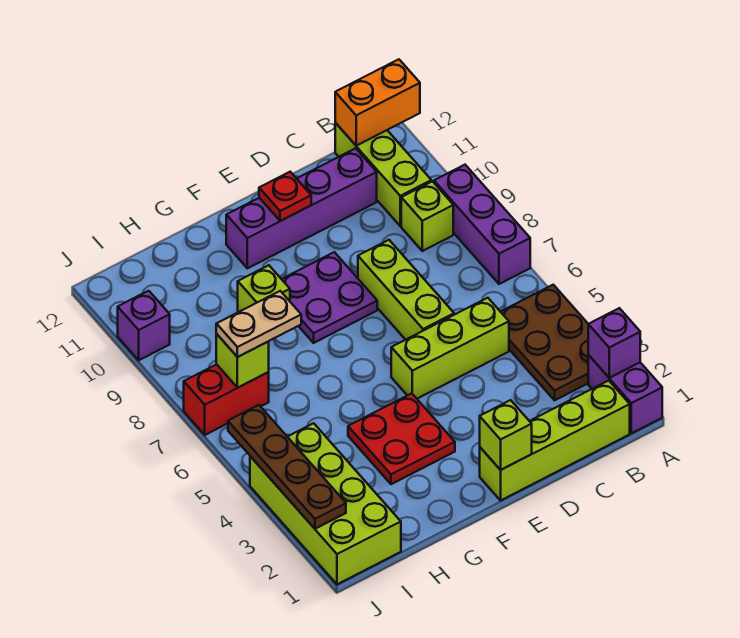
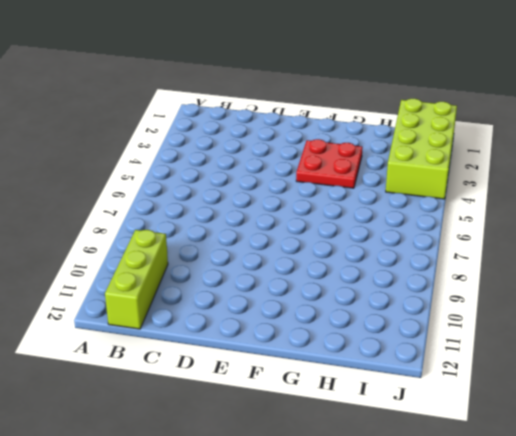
none -> purple brick A1:A2 level 1
none -> brown plate A3:B5 level 1
none -> purple brick A7:A9 level 1

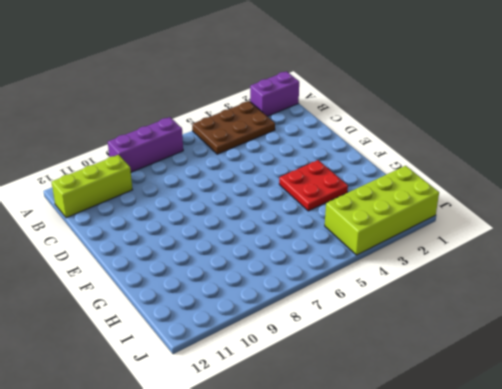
none -> lime brick B1:E1 level 1
none -> lime brick B9 level 1
none -> lime brick C5:E5 level 1

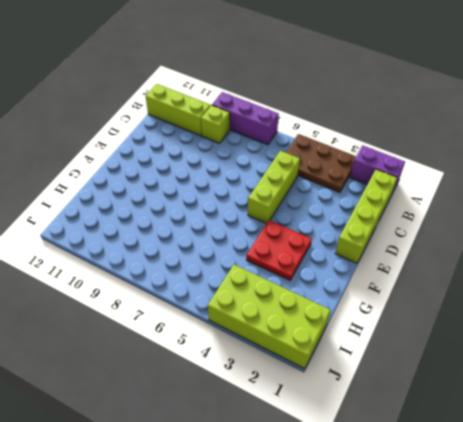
none -> purple brick C11:F11 level 1
none -> lime brick D6:D8 level 1
none -> purple plate E8:F9 level 1

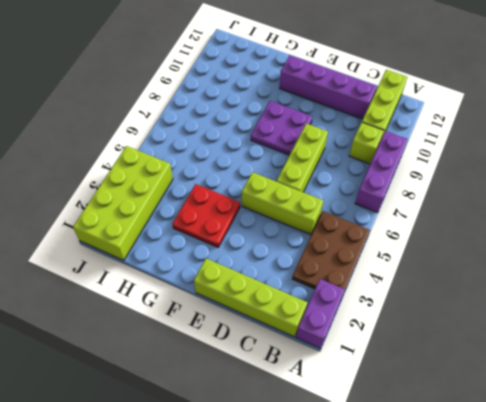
none -> lime brick G9 level 1
none -> red brick I7:J7 level 1
none -> purple brick J10 level 1

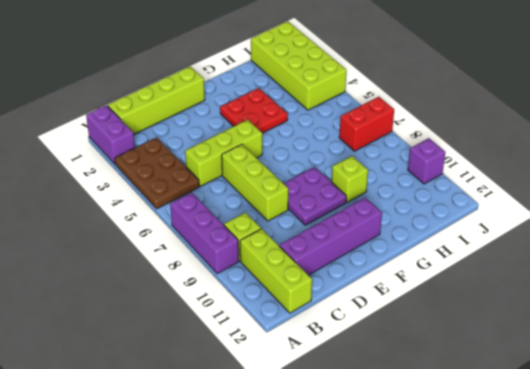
none -> purple brick A2 level 2
none -> orange brick A12:B12 level 2
none -> lime brick E1 level 2

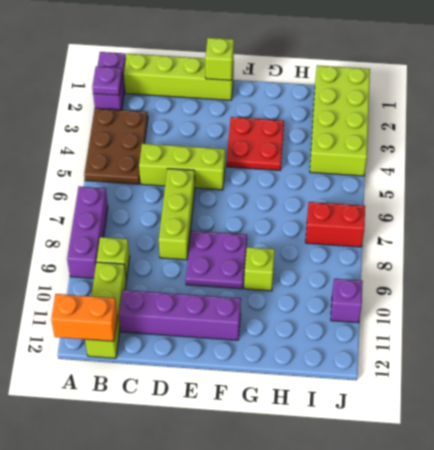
purple plate A2 level 2 -> purple brick A2 level 2
none -> red plate E11 level 2
none -> lime brick I7 level 2
none -> brown plate J2:J5 level 2

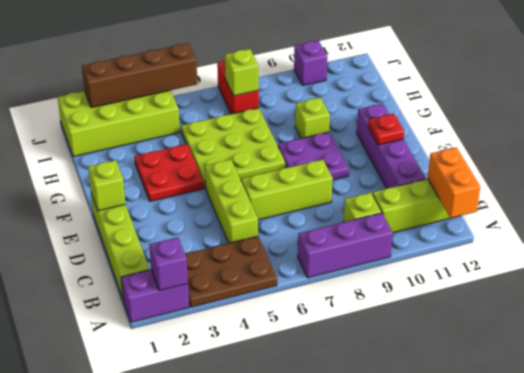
lime plate F5:H7 level 1 -> none
brown brick J2:J5 level 2 -> brown plate J2:J5 level 2
none -> tan plate H7:I7 level 3

